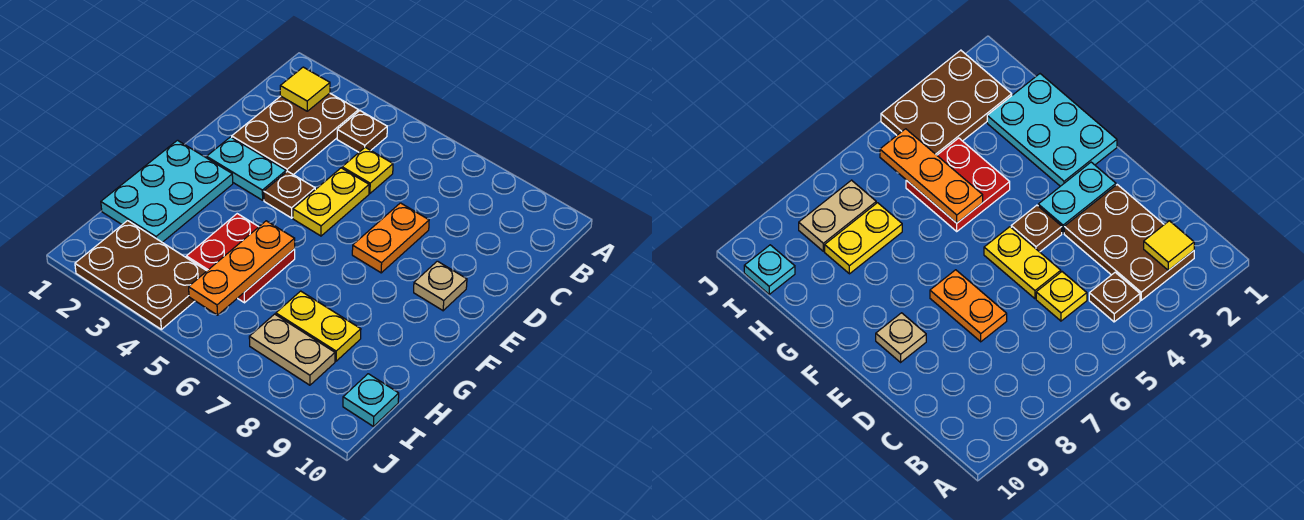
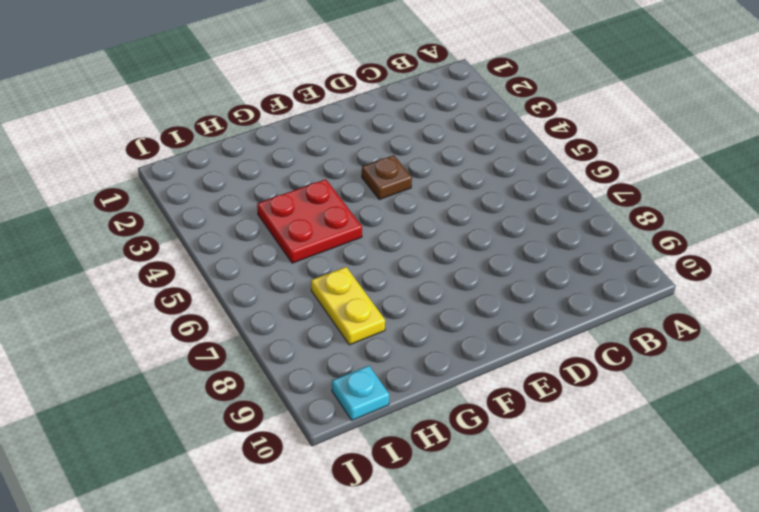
none -> brown plate B2:D3 level 1
none -> brown plate B4 level 1
none -> yellow plate C5 level 1

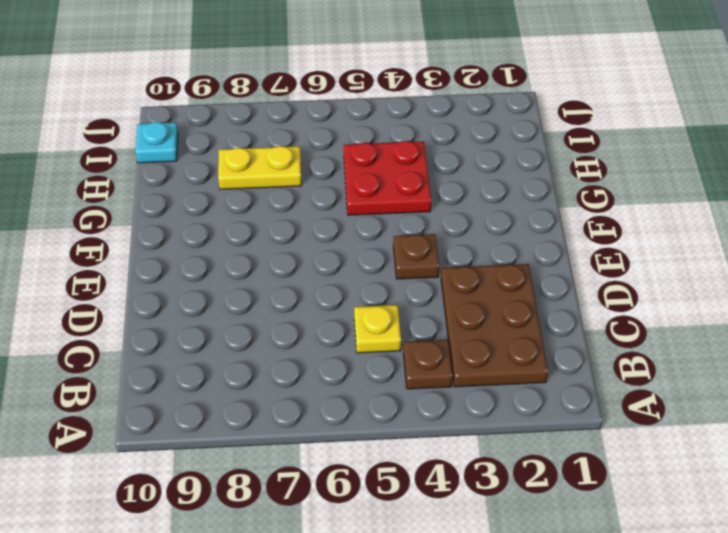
none -> yellow plate D5:E5 level 1
none -> orange plate D7:E7 level 1
none -> cyan plate E2:E3 level 1

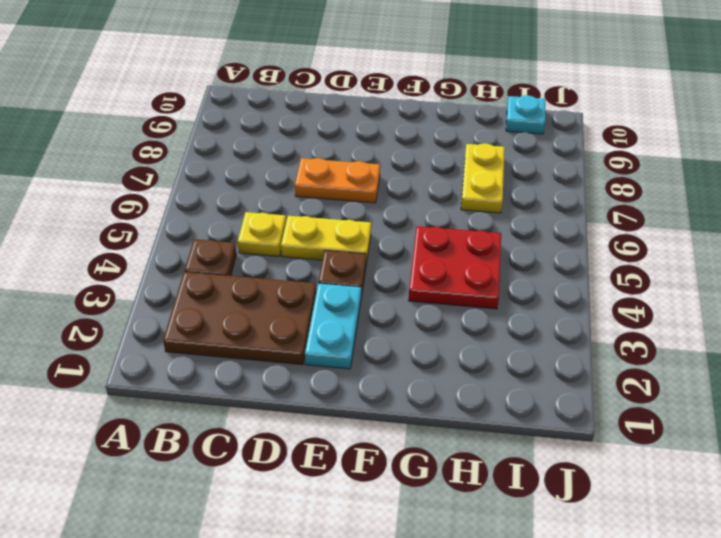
none -> tan plate E9 level 1
none -> cyan plate F1:H2 level 1
none -> brown plate I2:J4 level 1

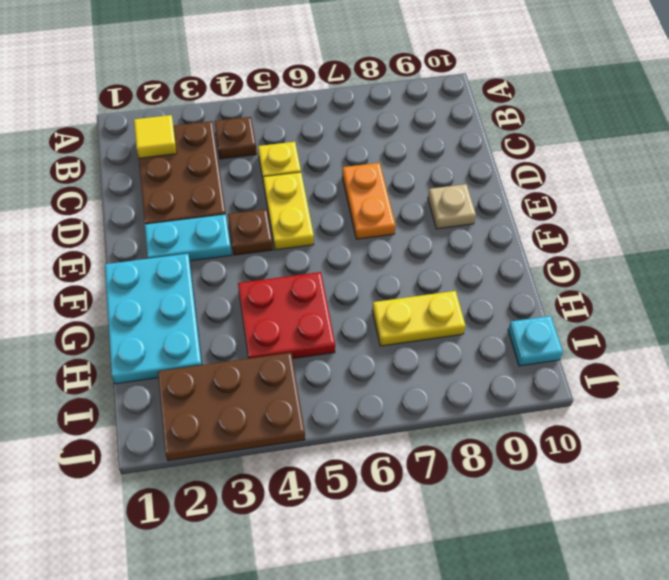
none -> tan plate I7:I8 level 1
none -> orange plate G5:I5 level 2

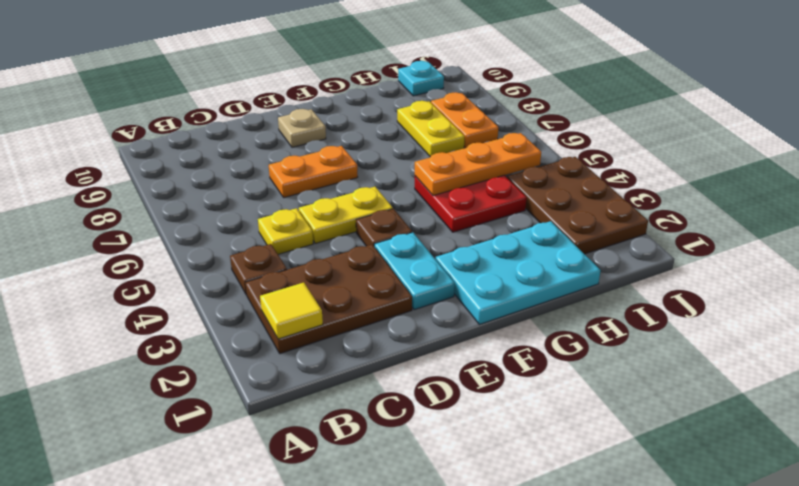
orange plate I7:I8 level 1 -> tan plate I7:I8 level 1

